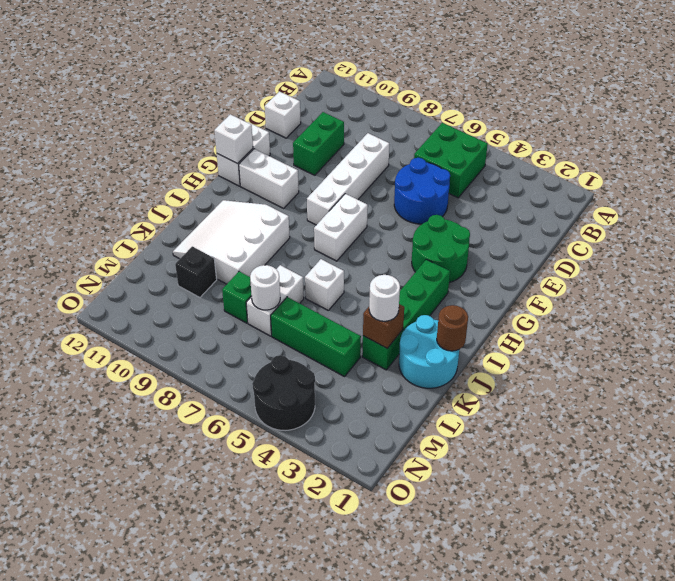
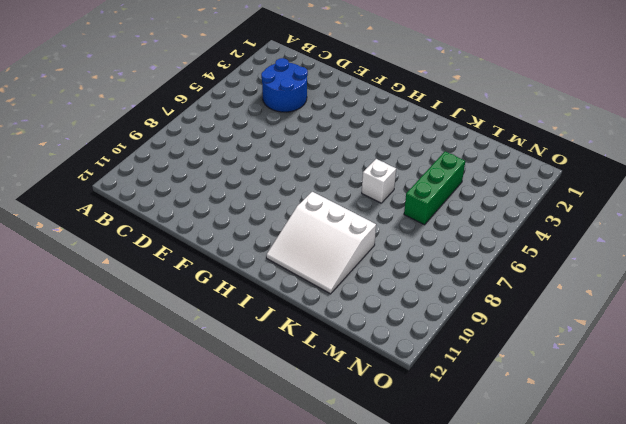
blue round brick C3:D4 level 1 -> blue round brick D5:E6 level 1
none -> green brick B5:C6 level 1
none -> white brick D8:G8 level 1
none -> green brick D10:E10 level 1

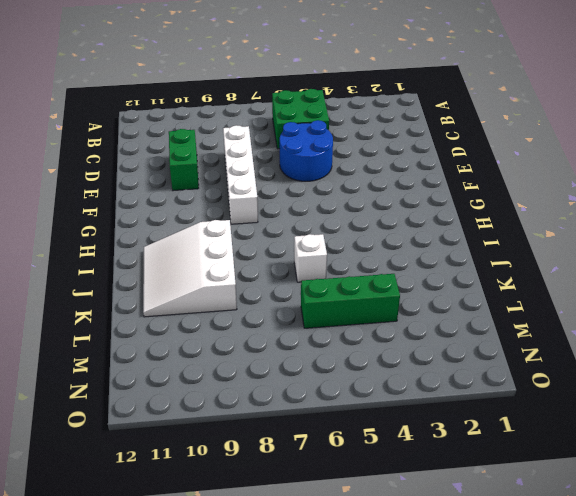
none -> white brick D12 level 1
none -> green round brick F3:G4 level 1
none -> white brick F12:G12 level 1

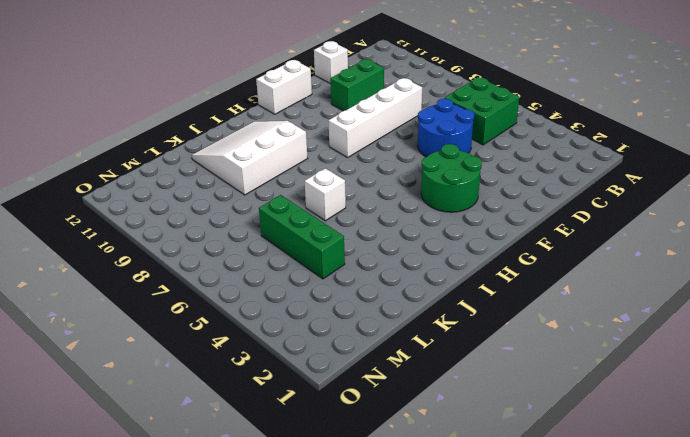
none -> white brick G7:H7 level 1
none -> white brick G10:G11 level 1
none -> green brick H3:K3 level 1

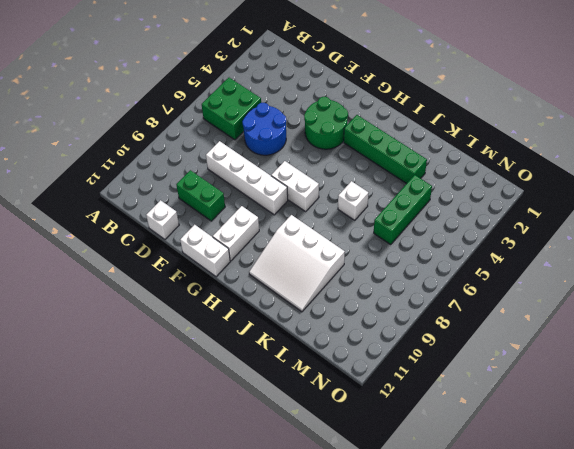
none -> cyan round brick J1:K2 level 1
none -> white brick K7:L7 level 1
none -> green brick L8 level 1

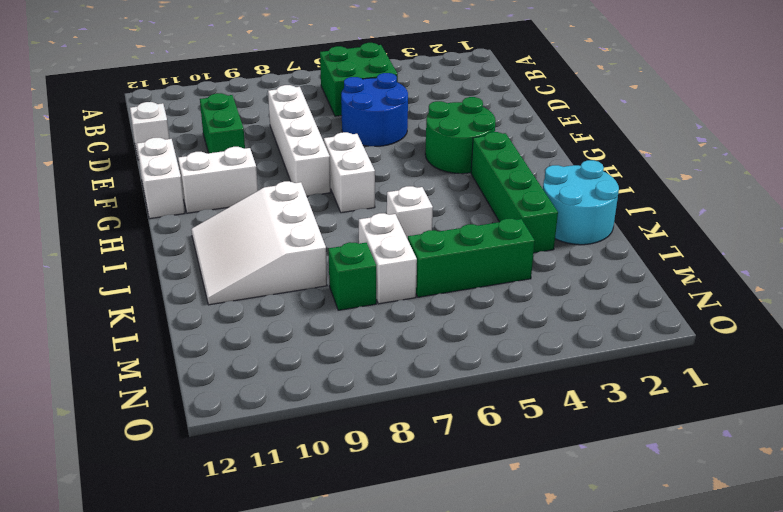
none -> black brick L10 level 1
none -> black round brick N4:O5 level 1
none -> white brick G12 level 2

